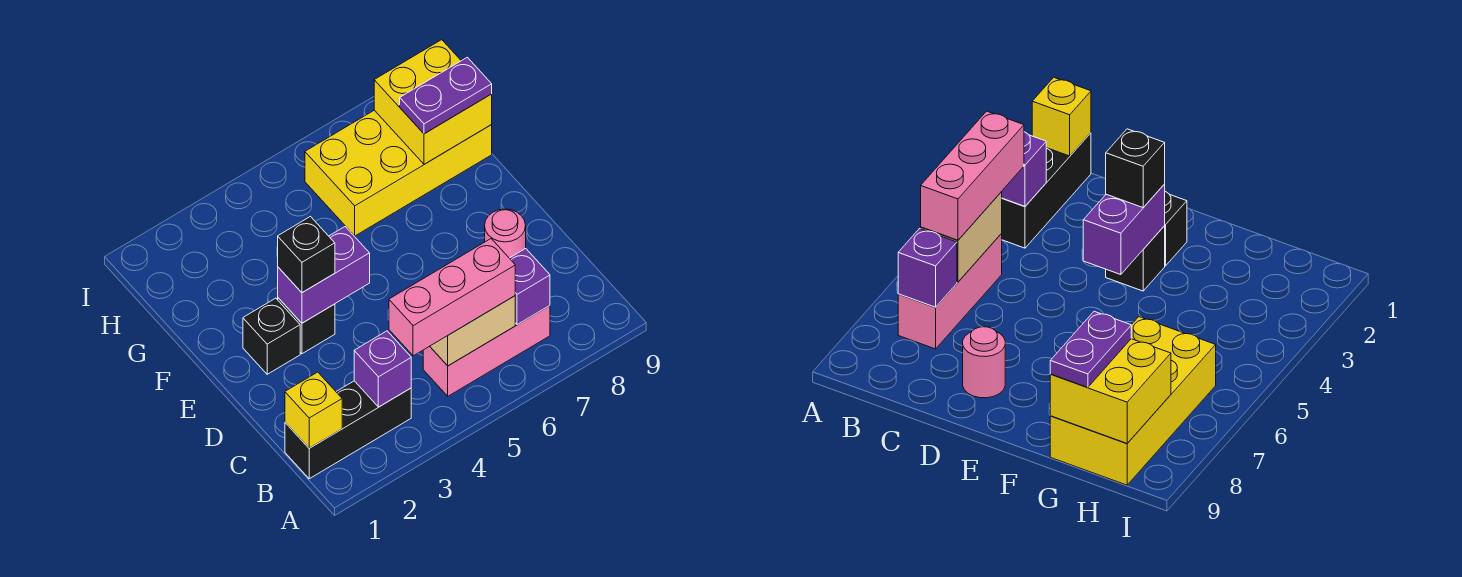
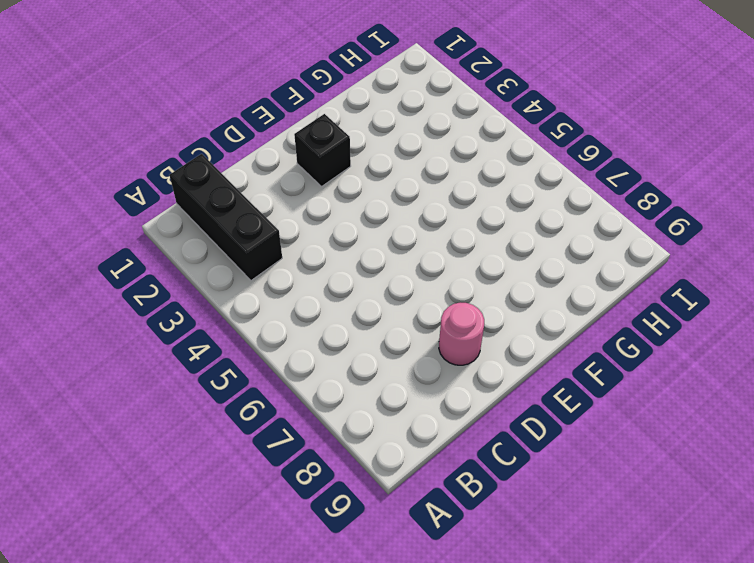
none -> pink brick B5:B7 level 1
none -> black brick E3 level 1
none -> yellow brick G6:H9 level 1

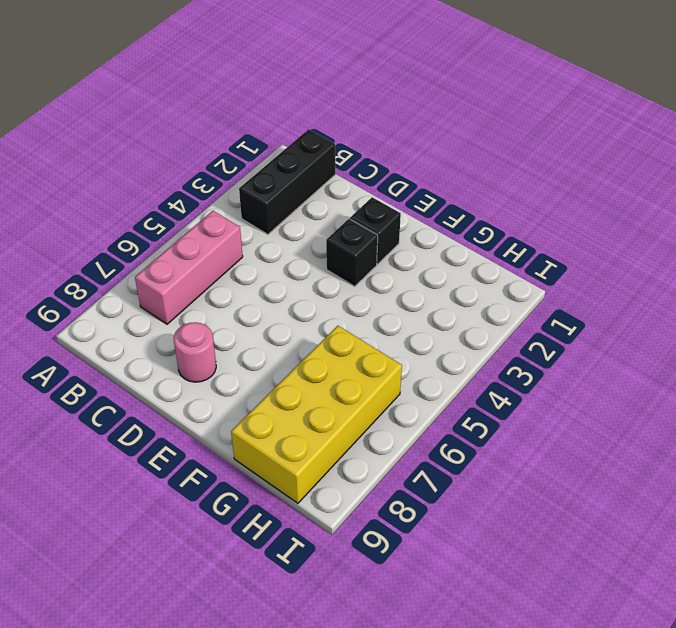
none -> yellow brick B1 level 2
none -> purple brick B3 level 2
none -> tan brick B5:B6 level 2

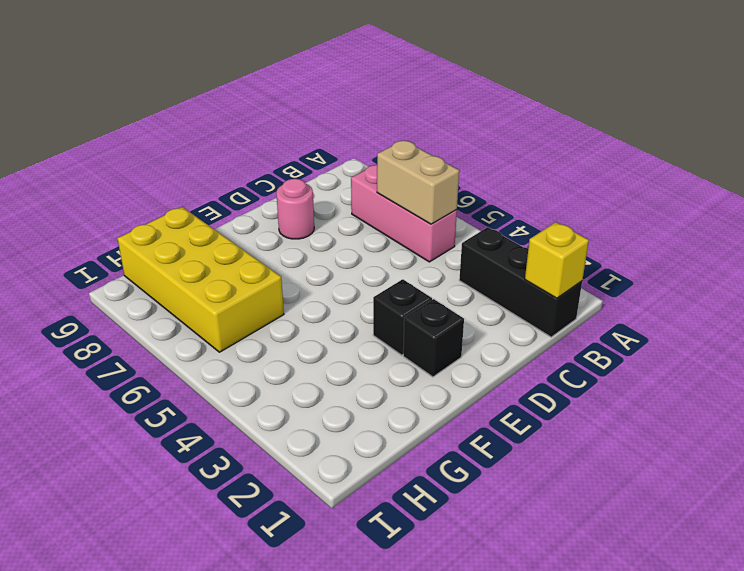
none -> purple brick B3 level 2
none -> purple brick B7 level 2
none -> purple brick E3:E4 level 2

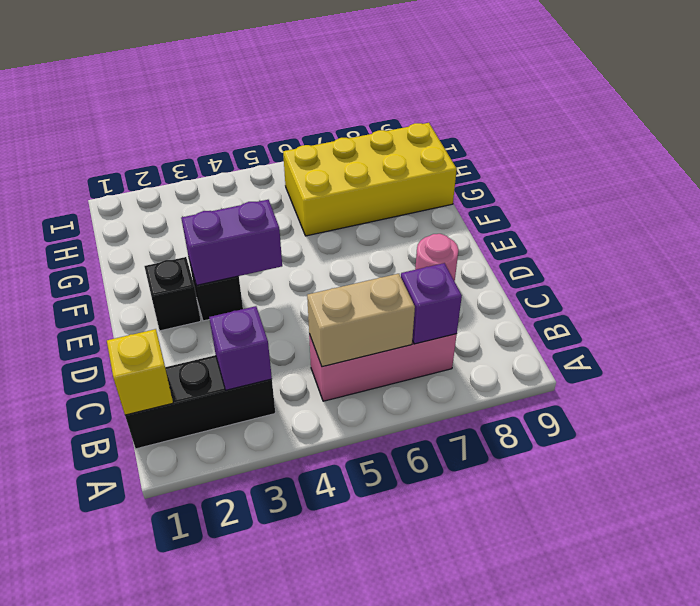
none -> yellow brick G8:H9 level 2
none -> pink brick B4:B6 level 3
none -> black brick E3 level 3

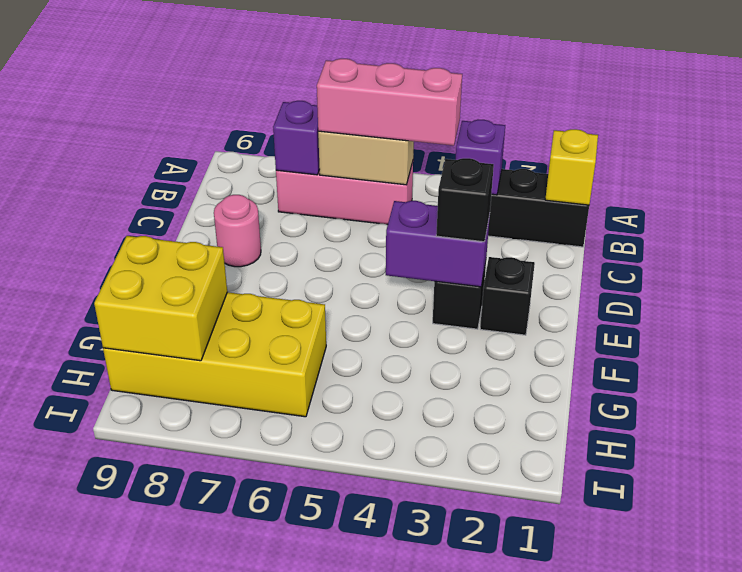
none -> purple plate G8:G9 level 3

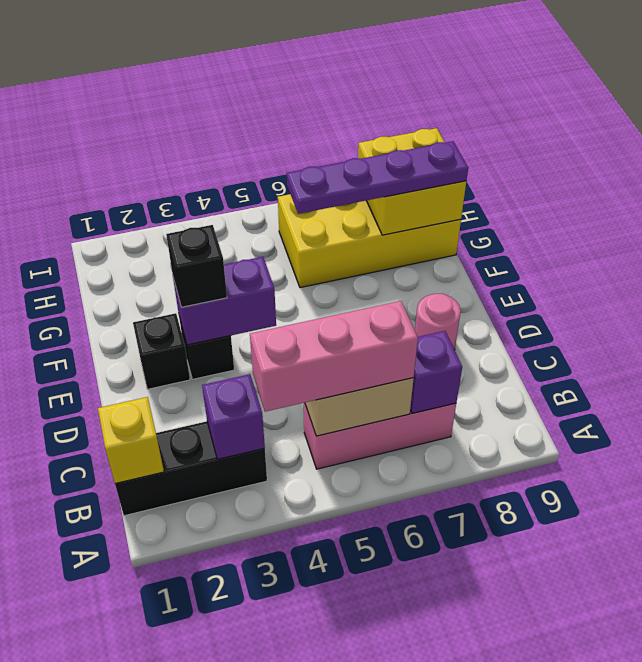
purple plate G6:G9 level 3 -> purple plate G8:G9 level 3

